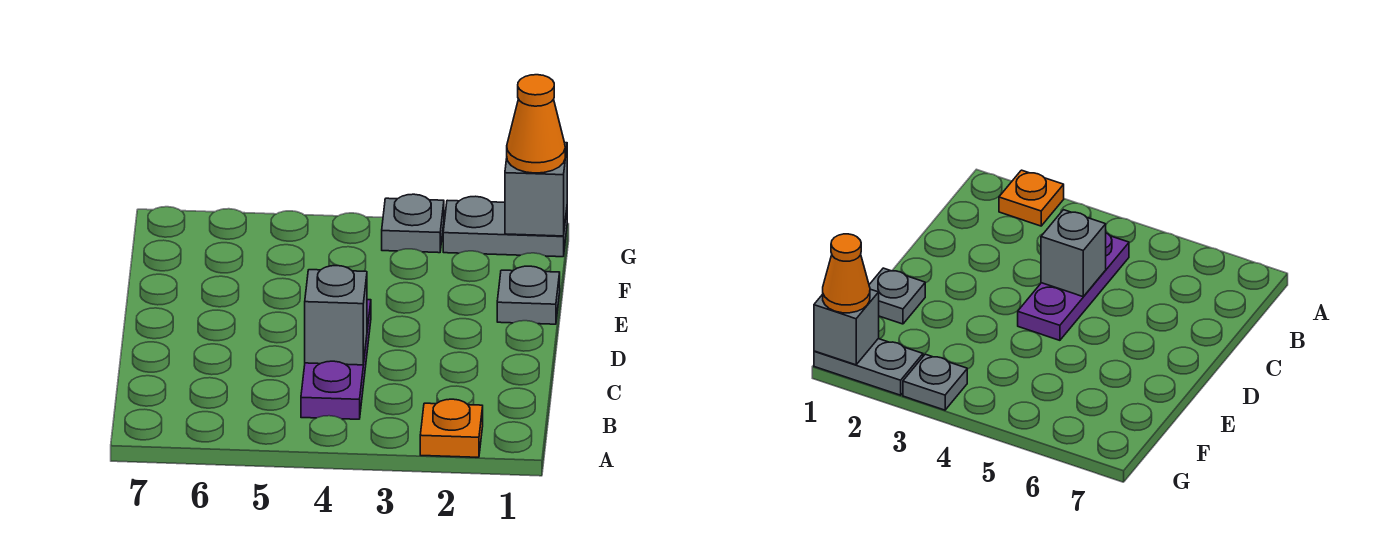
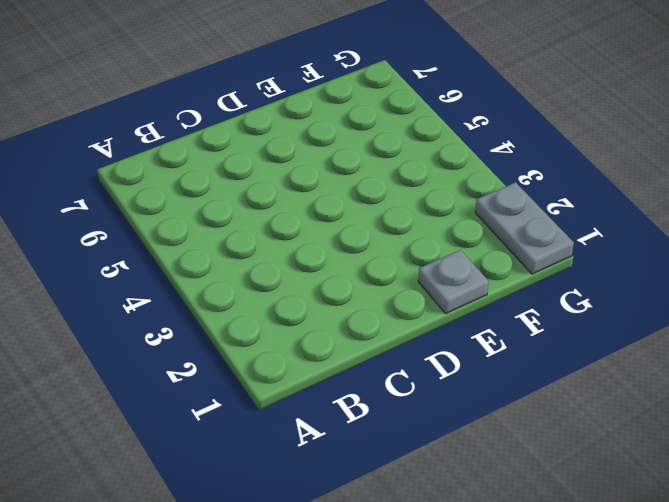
none -> orange plate A2 level 1
none -> purple plate B4:D4 level 1

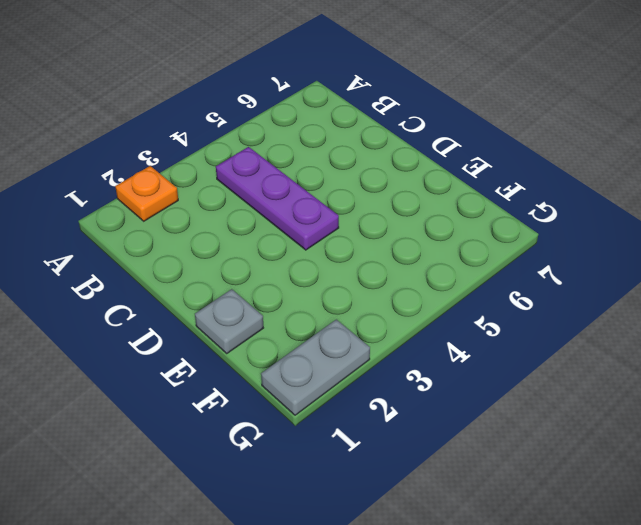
none -> grey plate G3 level 1
none -> grey brick C4 level 2

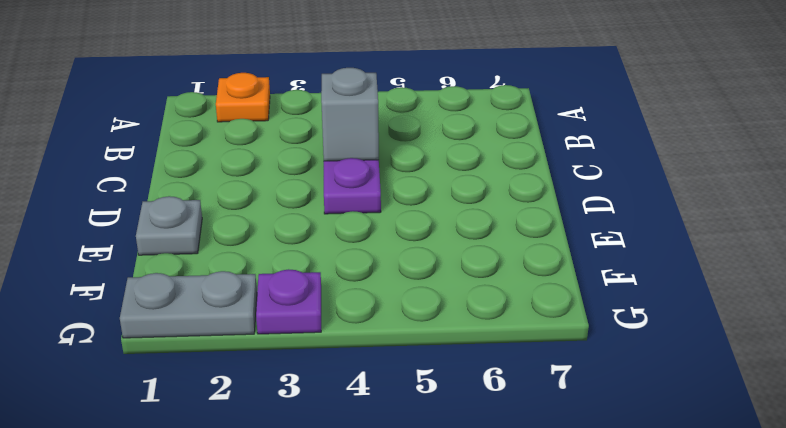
purple plate G3 level 1 -> grey plate G3 level 1
none -> grey brick G1 level 2
none -> orange cone G1 level 3

